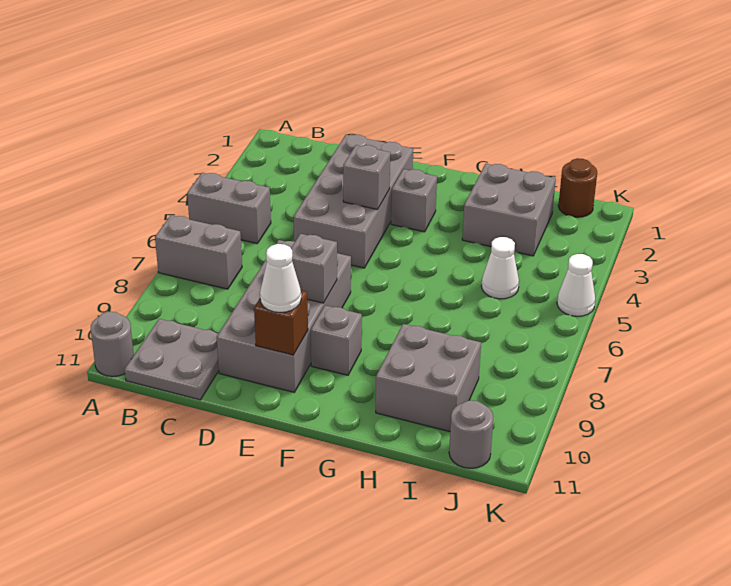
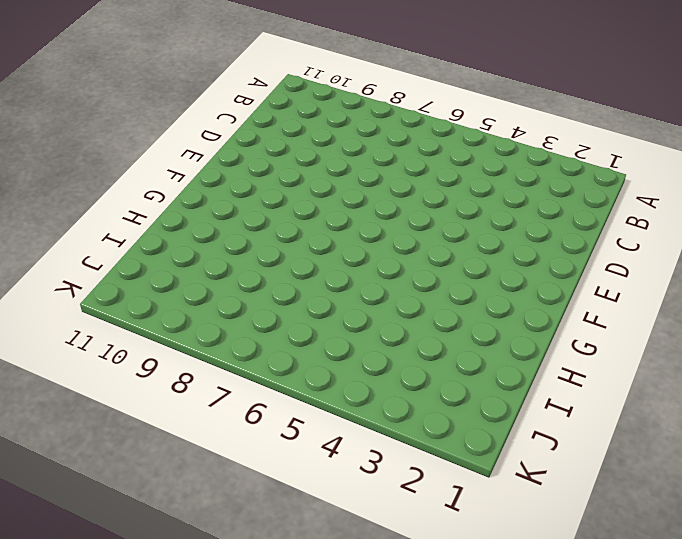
none -> grey brick A5:B5 level 1
none -> grey brick A7:B7 level 1
none -> grey round brick A11 level 1

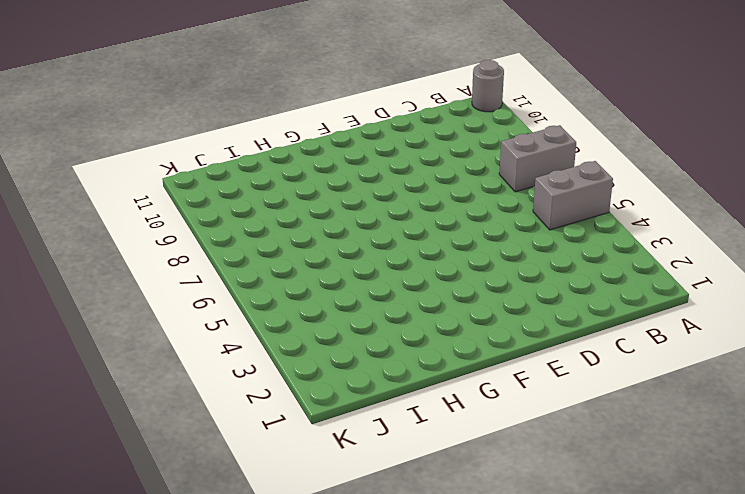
none -> grey plate B10:C11 level 1
none -> grey brick D2:E5 level 1
none -> grey brick D7:E10 level 1

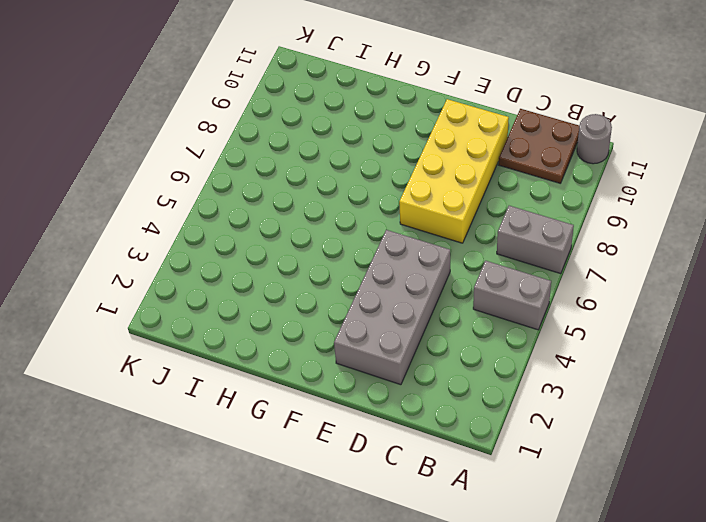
brown plate B10:C11 level 1 -> grey plate B10:C11 level 1
yellow brick D7:E10 level 1 -> grey brick D7:E10 level 1
none -> grey brick F3 level 1
none -> grey brick F9 level 1
none -> grey brick H2:I3 level 1

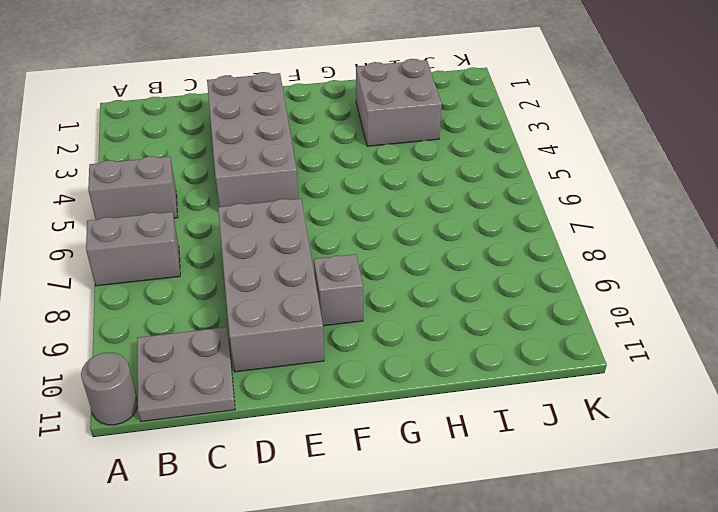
none -> grey brick F3 level 1
none -> grey brick H9:I10 level 1
none -> white cone I5 level 1

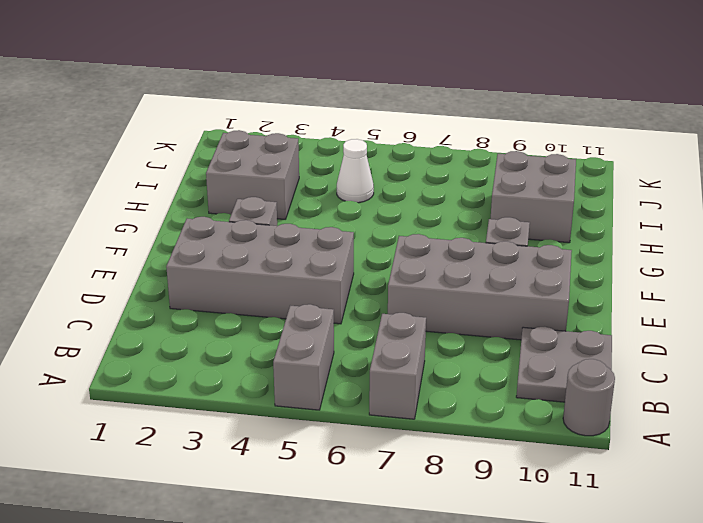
none -> brown round brick J1 level 1
none -> grey round brick J11 level 1
none -> white cone K5 level 1

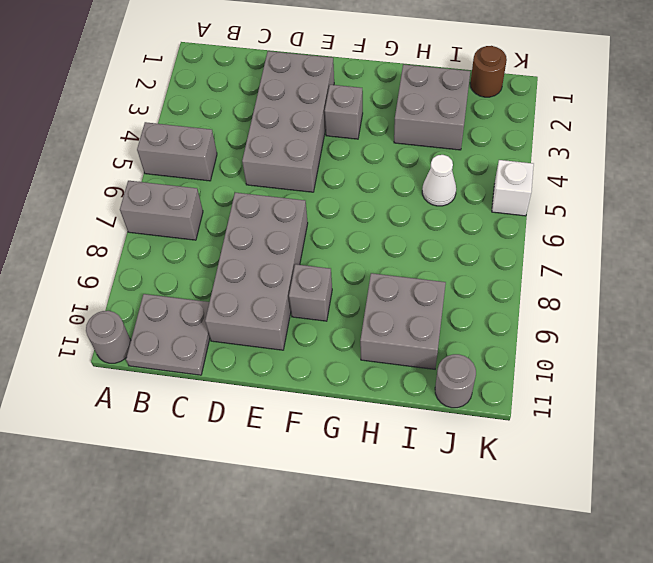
white brick K5 level 1 -> white cone K5 level 1
none -> grey brick E4 level 2
none -> grey brick E8 level 2
none -> brown brick E10 level 2

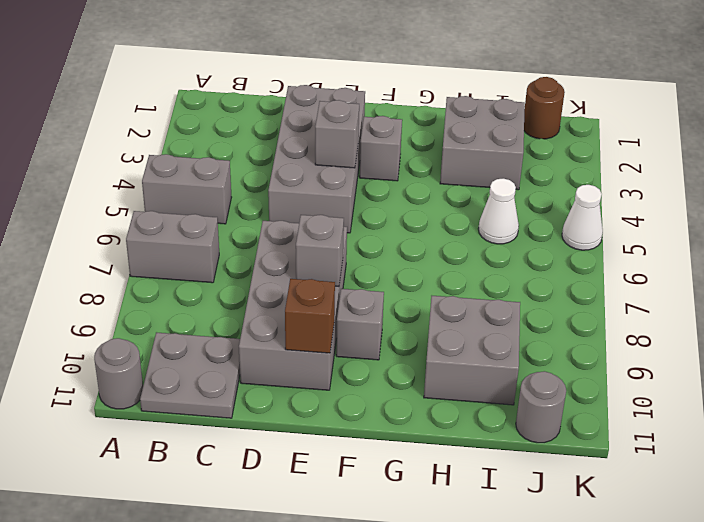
none -> white cone E10 level 3

